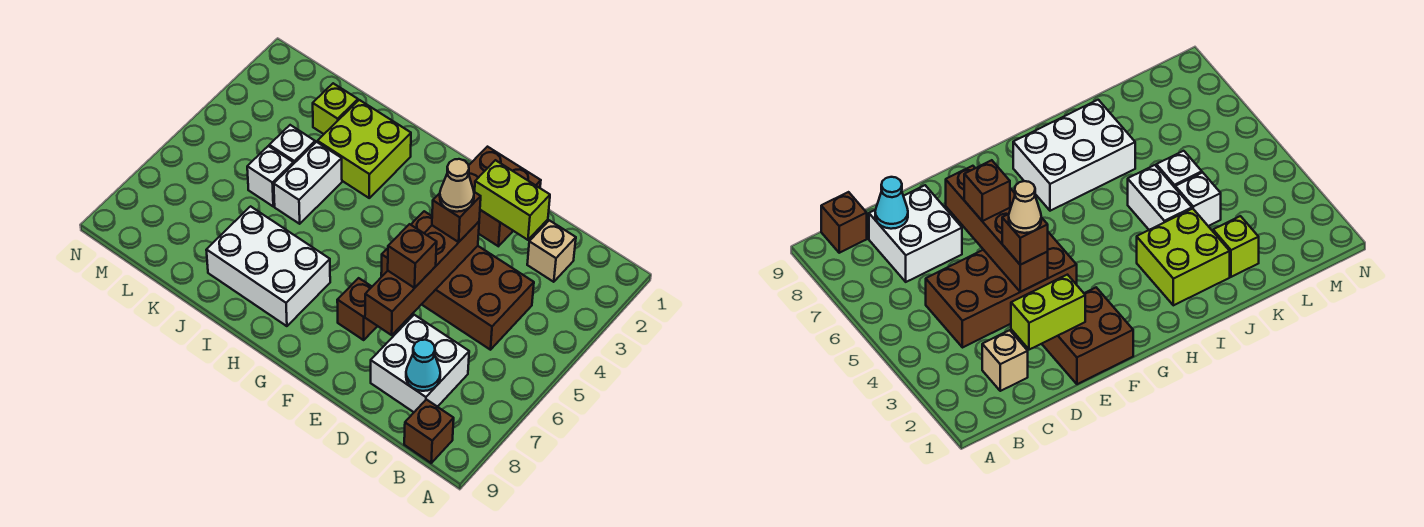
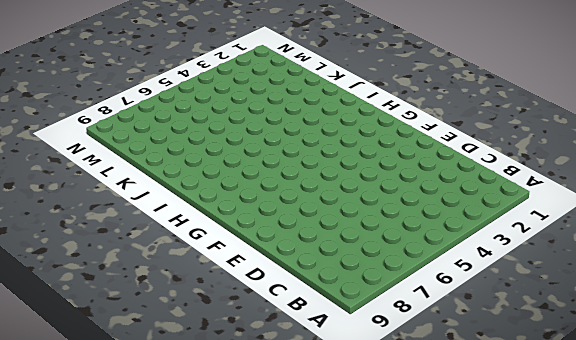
none -> brown brick B9 level 1
none -> tan brick C2 level 1
none -> brown brick C4:F5 level 1

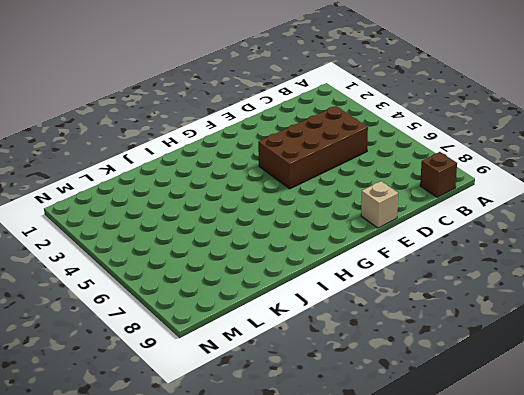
tan brick E9 level 1 -> tan brick C2 level 1
none -> white brick C7:D8 level 1
none -> brown brick E1:F2 level 1
none -> brown brick F7 level 1

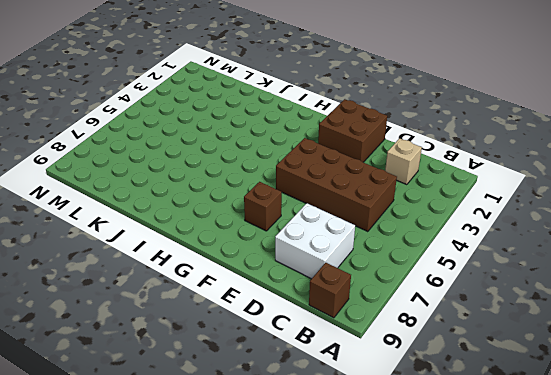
none -> white brick H7:J8 level 1
none -> lime brick I2:J3 level 1
none -> white brick J4:J5 level 1

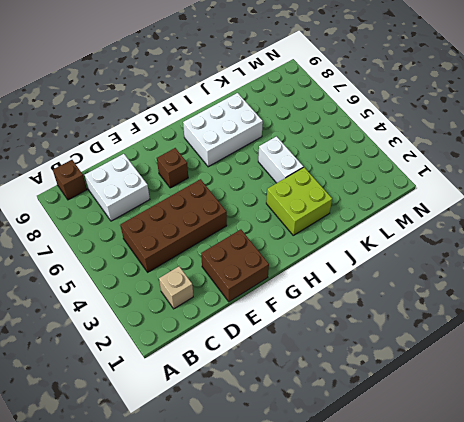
none -> lime brick K2 level 1
none -> white brick K4 level 1
none -> white brick K5 level 1

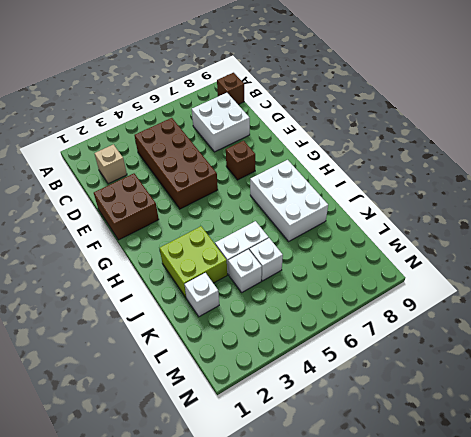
white brick K2 level 1 -> lime brick K2 level 1
none -> cyan cone C8 level 2
none -> lime brick D2:E2 level 2
none -> brown brick E4:E7 level 2

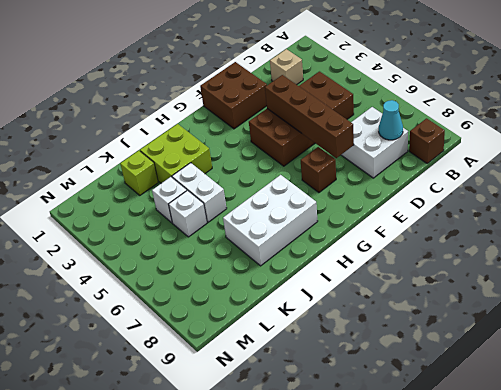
none -> lime brick D2:E2 level 2
none -> brown brick E4 level 3
none -> brown brick E6 level 3

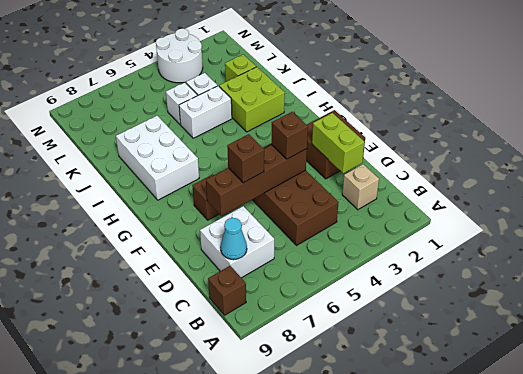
white round brick M3:N4 level 1 -> none
none -> tan cone E4 level 4

